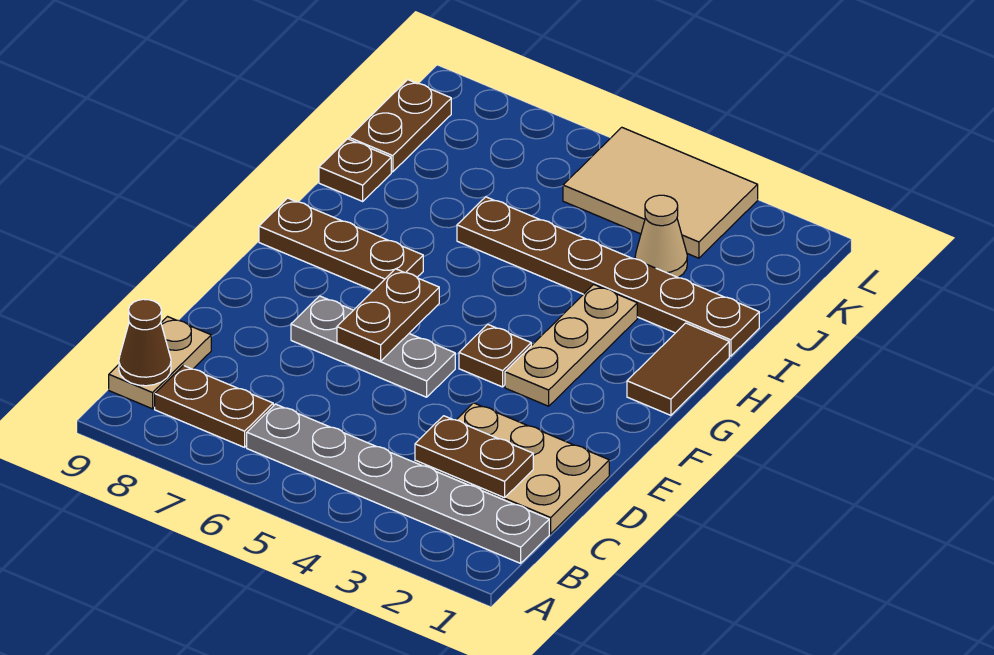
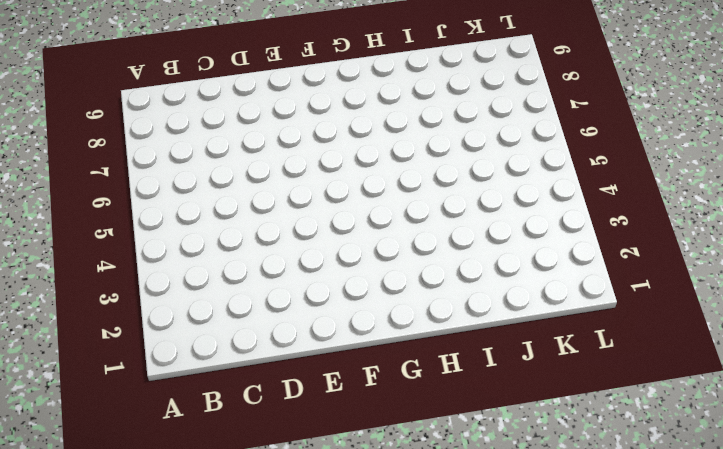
none -> grey plate B1:B6 level 1
none -> brown plate B7:B8 level 1
none -> tan plate B9:C9 level 1

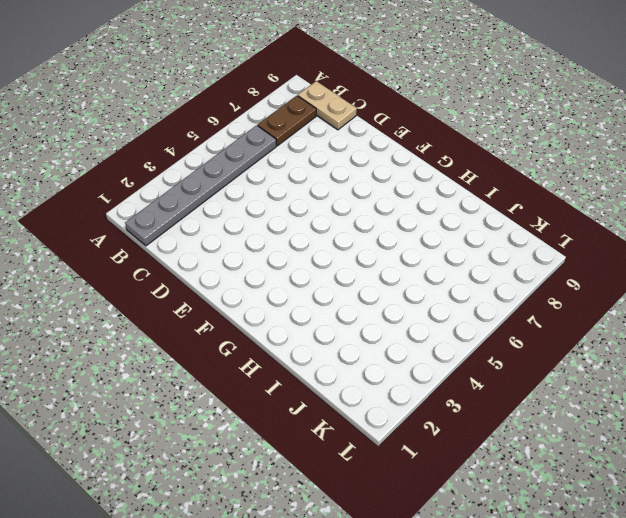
none -> tan plate C1:D3 level 1
none -> grey plate E5:E7 level 1
none -> tan plate F3:H3 level 1

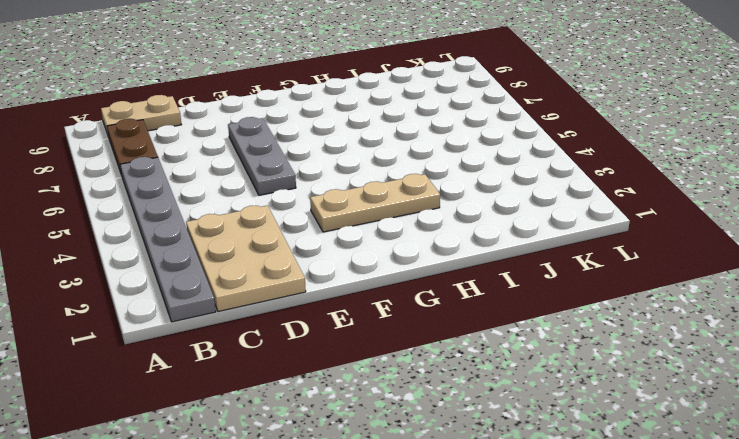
none -> brown plate F4 level 1
none -> brown tile G1:H1 level 1
none -> brown plate G7:G9 level 1

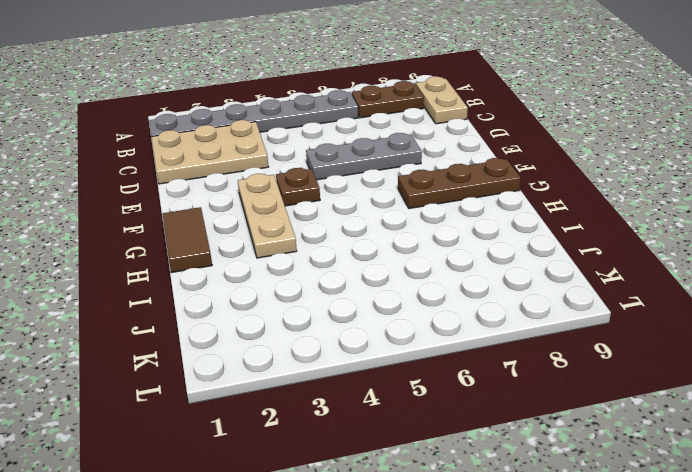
none -> brown plate I1:I6 level 1
none -> brown plate I9 level 1
none -> tan cone J3 level 1

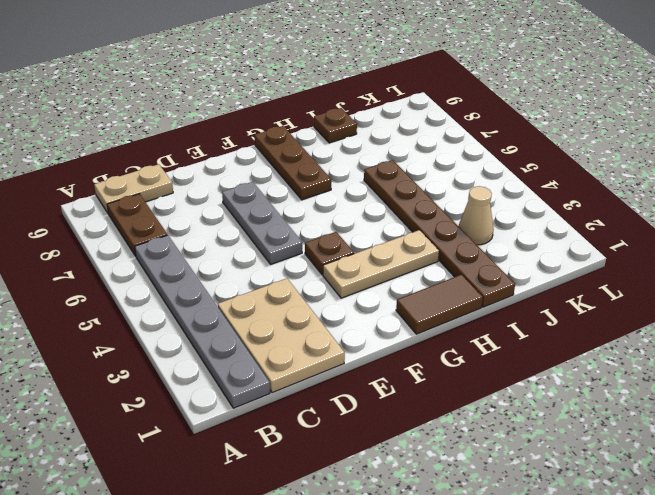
none -> brown plate J9:K9 level 1
none -> tan tile K3:L5 level 1
none -> brown cone B9 level 2

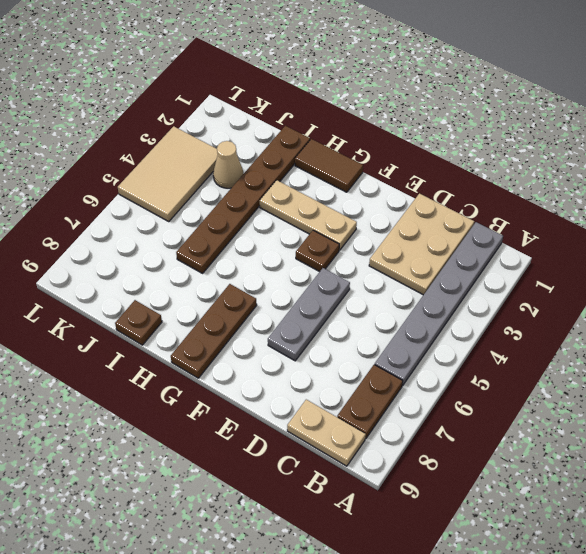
none -> brown plate J9:K9 level 1
none -> brown cone B9 level 2
none -> brown plate C2:C3 level 2

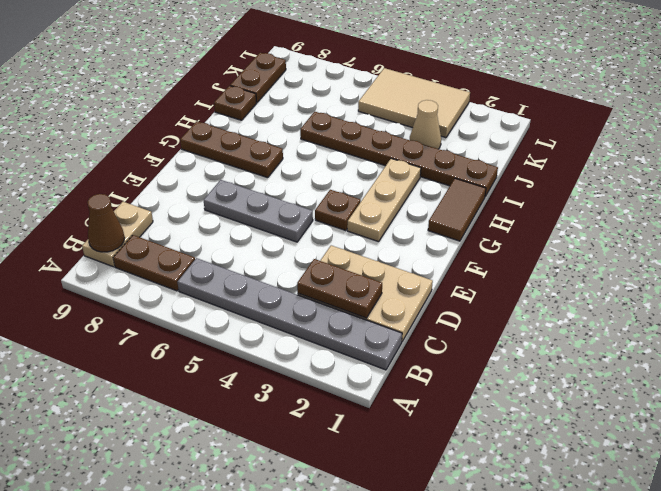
none -> brown plate E6:F6 level 2

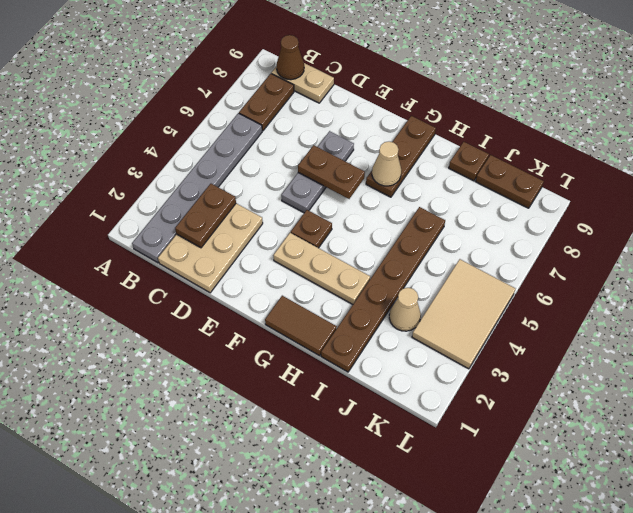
tan cone G7 level 2 -> none

